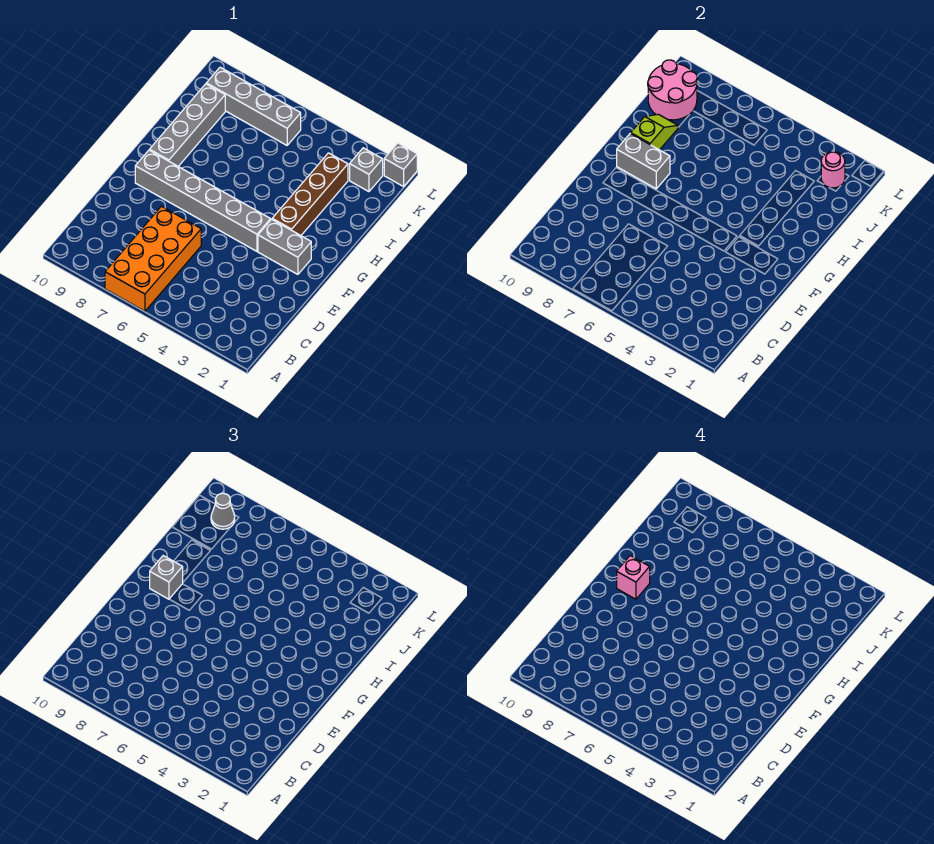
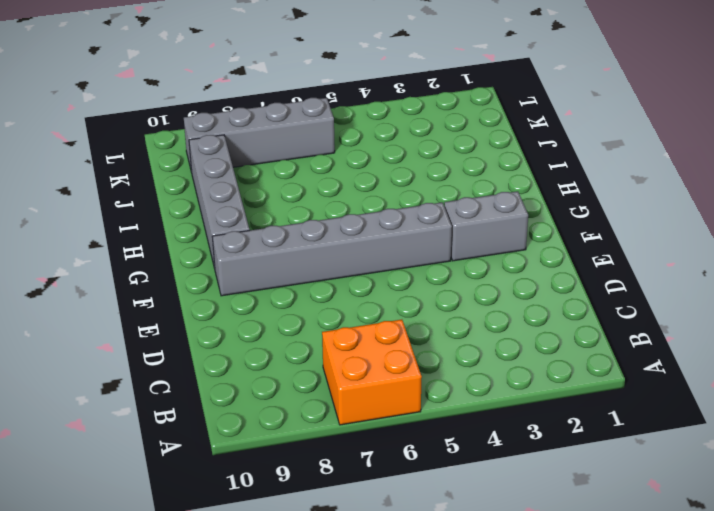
orange brick A6:B7 level 1 -> orange brick A6:D7 level 1
none -> brown brick G3:J3 level 1
none -> grey brick K2 level 1
none -> grey brick L1 level 1

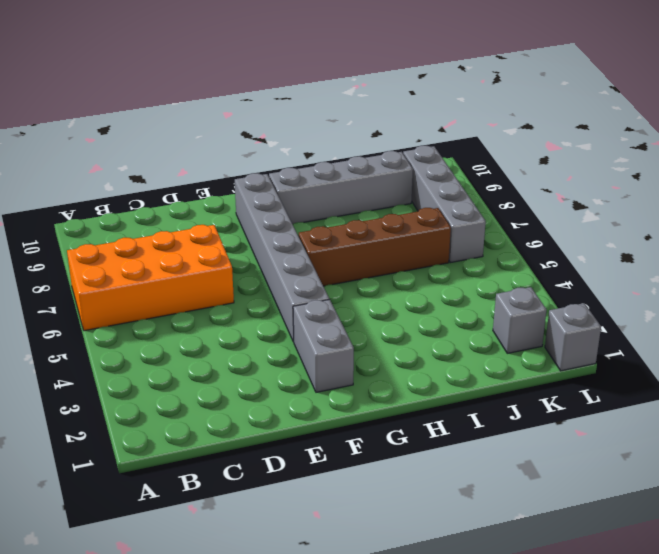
brown brick G6:J6 level 1 -> brown brick G3:J3 level 1
none -> grey brick G8:G9 level 2
none -> lime slope H9:I9 level 2 top H
none -> pink round brick J9:K10 level 2

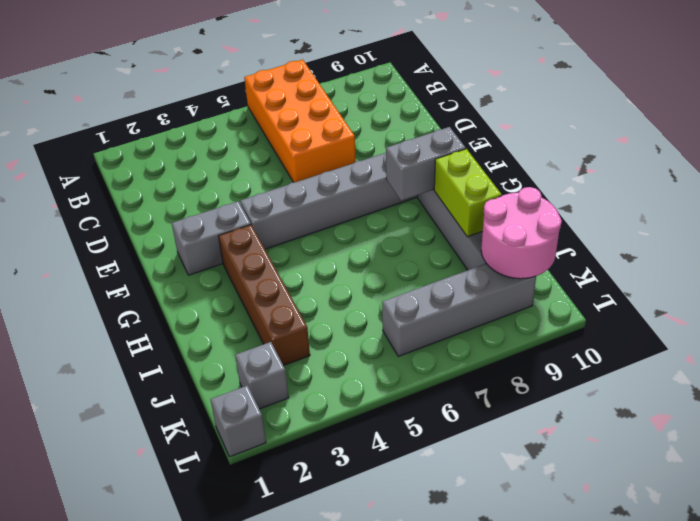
lime brick H9:I9 level 2 -> lime slope H9:I9 level 2 top H
none -> pink round brick K2 level 2
none -> grey brick G9 level 3
none -> grey cone K9 level 3

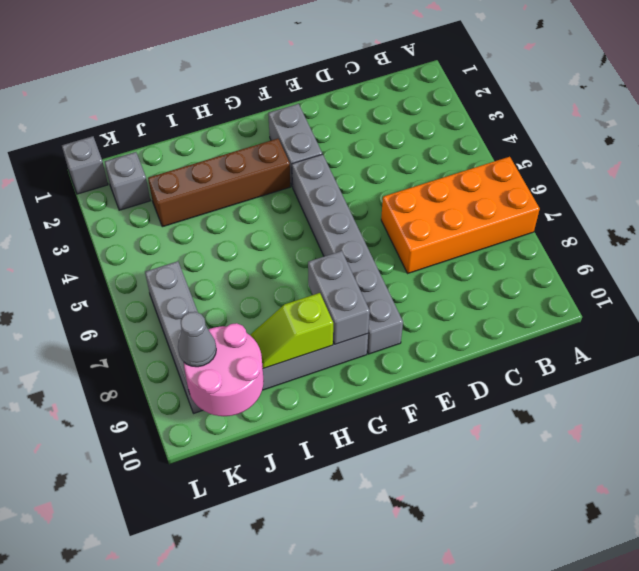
none -> pink round brick K2 level 2
none -> grey brick G9 level 3
none -> pink brick G9 level 4

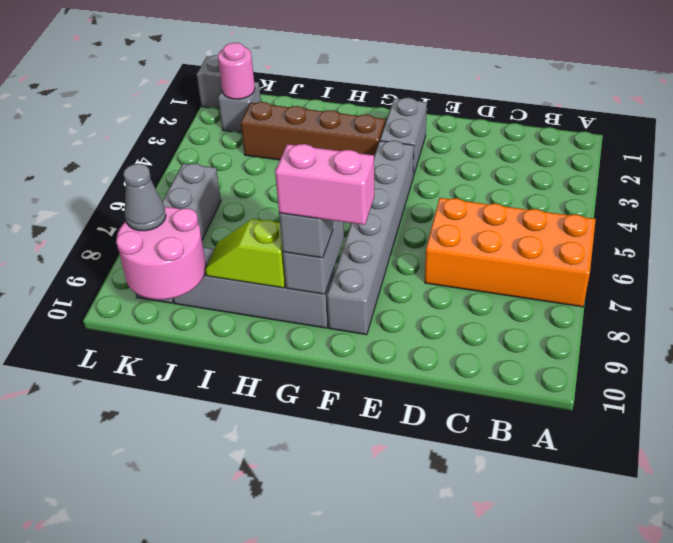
pink brick F9:G9 level 4 -> pink brick G9 level 4

